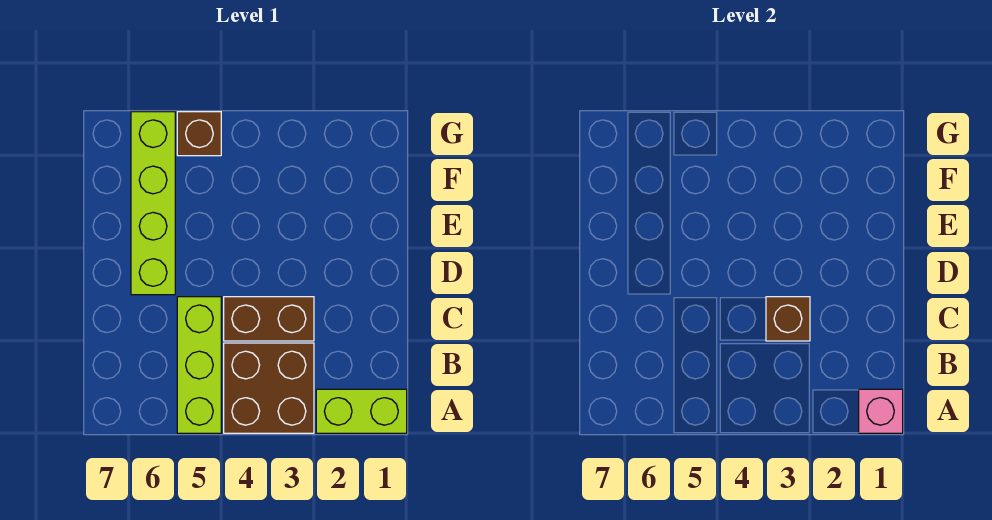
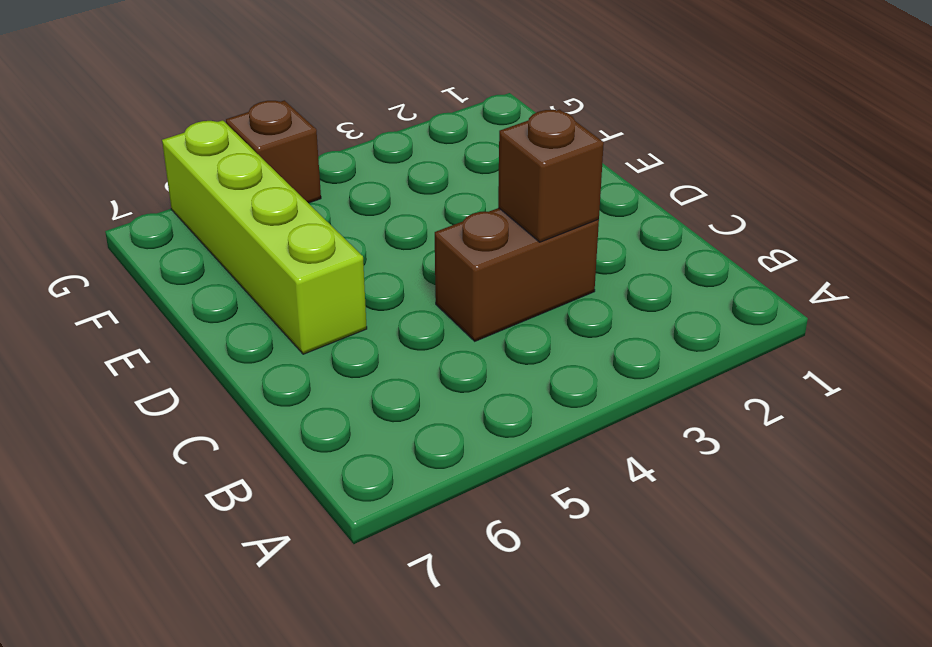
none -> lime brick A1:A2 level 1
none -> brown brick A3:B4 level 1

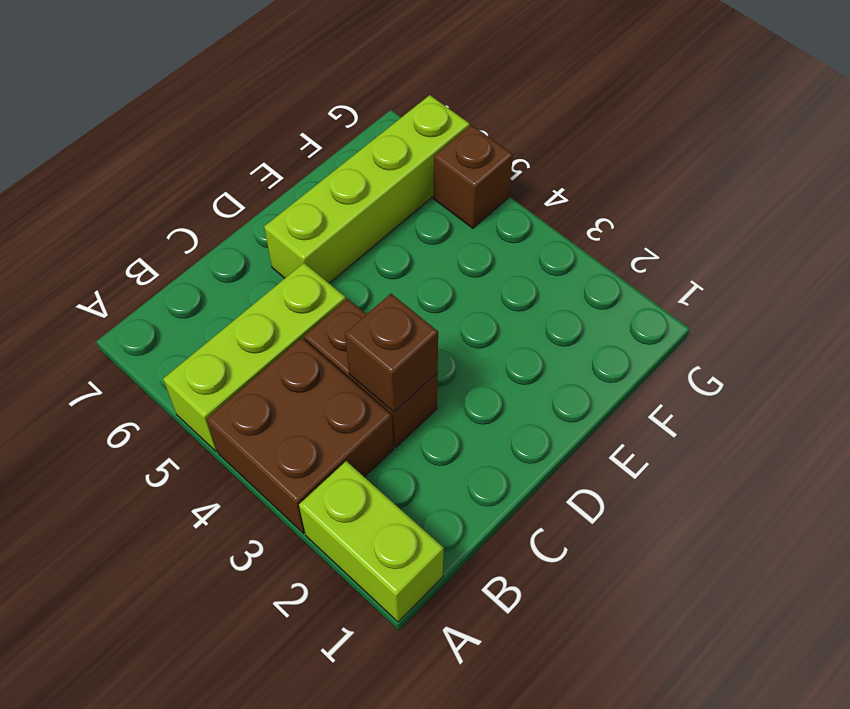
none -> pink brick A1 level 2

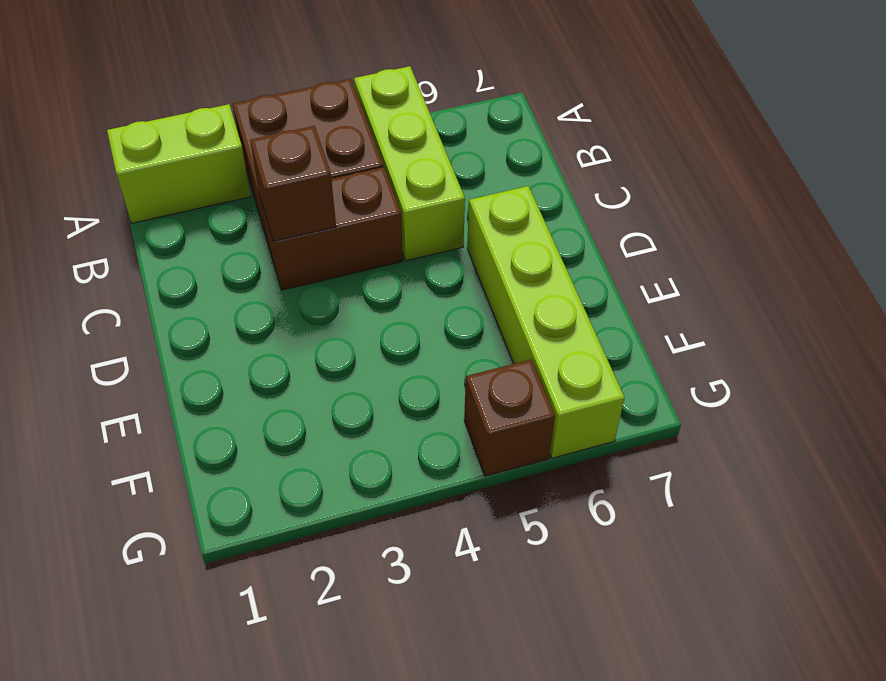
none -> pink brick A1 level 2

